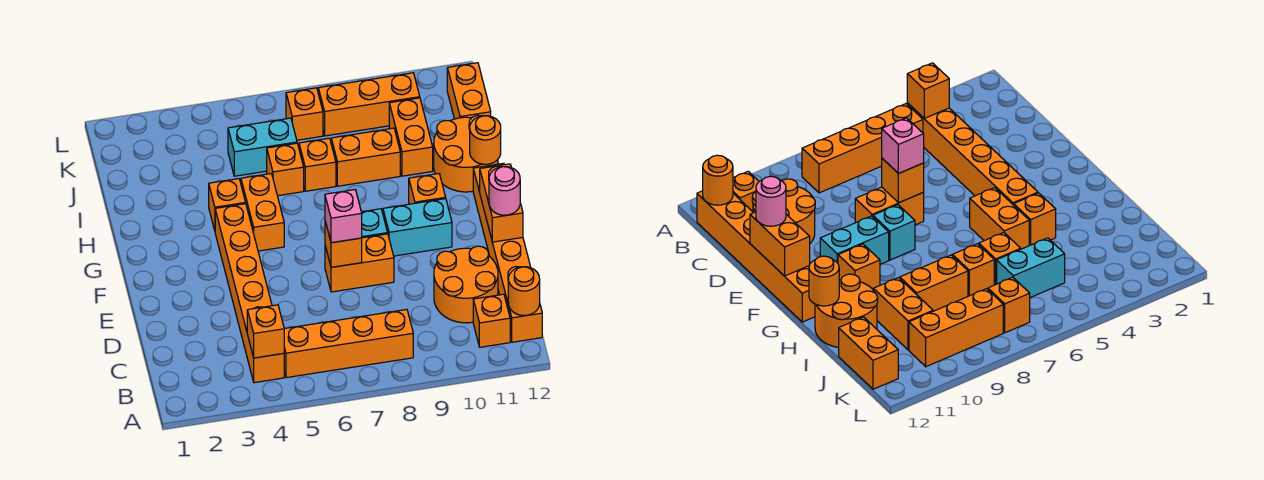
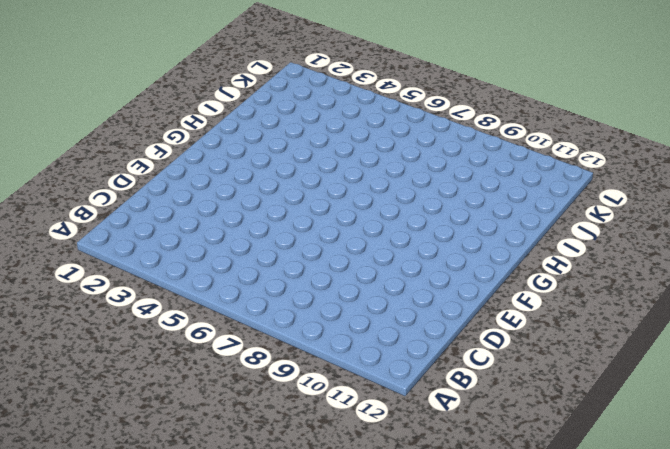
none -> orange brick B4:G4 level 1
none -> orange brick B5:B8 level 1
none -> orange brick B11 level 1

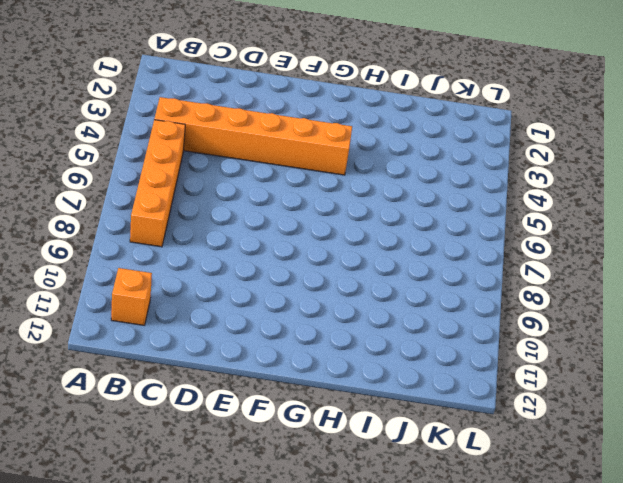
none -> orange brick B12:G12 level 1
none -> orange round brick C10:D11 level 1
none -> orange brick E7:E8 level 1

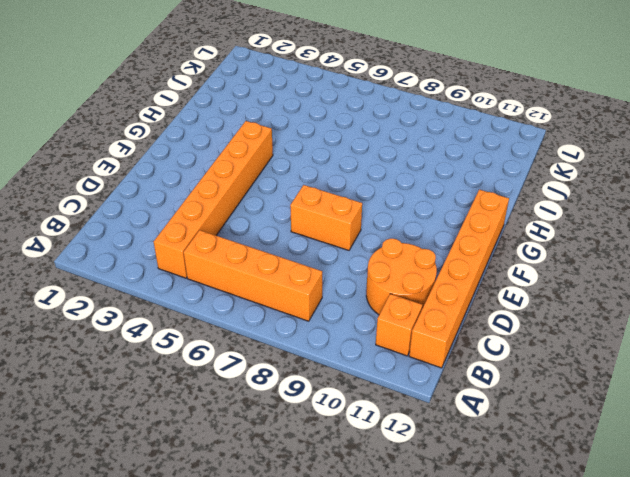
none -> cyan brick F8 level 1
none -> cyan brick F9:F10 level 1
none -> orange brick G5:H5 level 1

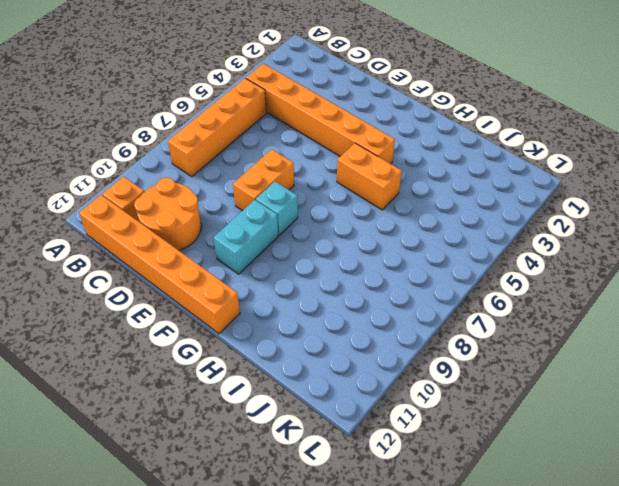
none -> orange brick G10 level 1
none -> orange brick H4 level 1
none -> orange round brick H11:I12 level 1

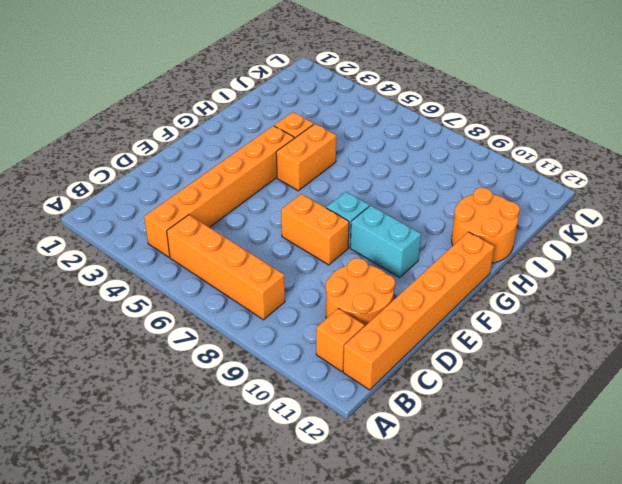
none -> orange brick G10 level 1
none -> orange brick I6 level 1
none -> orange brick I7 level 1

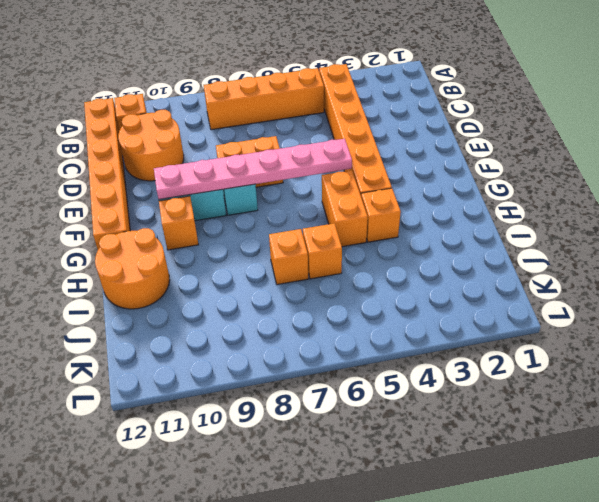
pink plate F5:F10 level 2 -> none
none -> orange brick I8:I9 level 1
none -> orange brick I10:J10 level 1
none -> cyan brick J5:J6 level 1

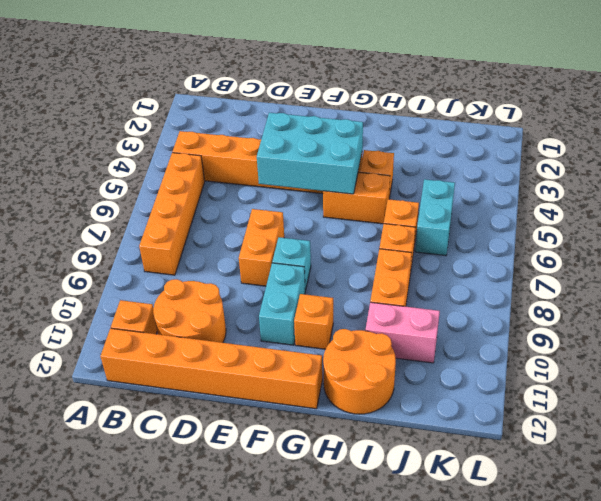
cyan brick E4:G5 level 2 -> none
pink brick I10:J10 level 1 -> orange brick I10:J10 level 1
none -> orange brick J12:K12 level 1
none -> orange brick K7 level 1
none -> orange brick K8:K10 level 1

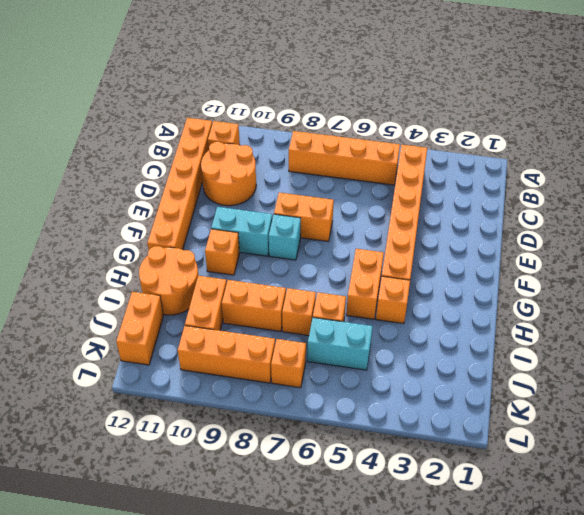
none -> orange brick B4 level 2
none -> orange round brick B12 level 2
none -> orange brick E7 level 2

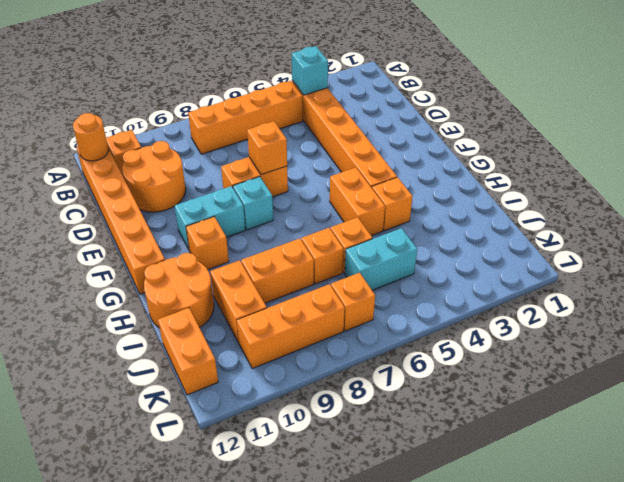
cyan brick B4 level 2 -> orange brick B4 level 2
none -> orange brick E12:F12 level 2
none -> orange round brick H12 level 2
none -> pink brick E7 level 3

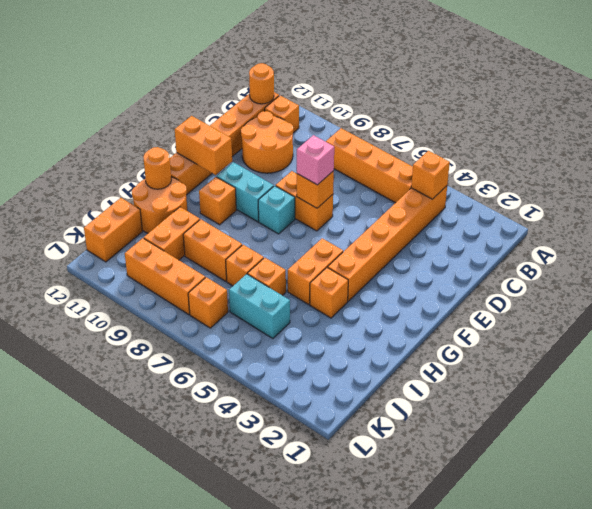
orange brick F11:F12 level 2 -> orange brick E12:F12 level 2
none -> pink round brick E12 level 3

